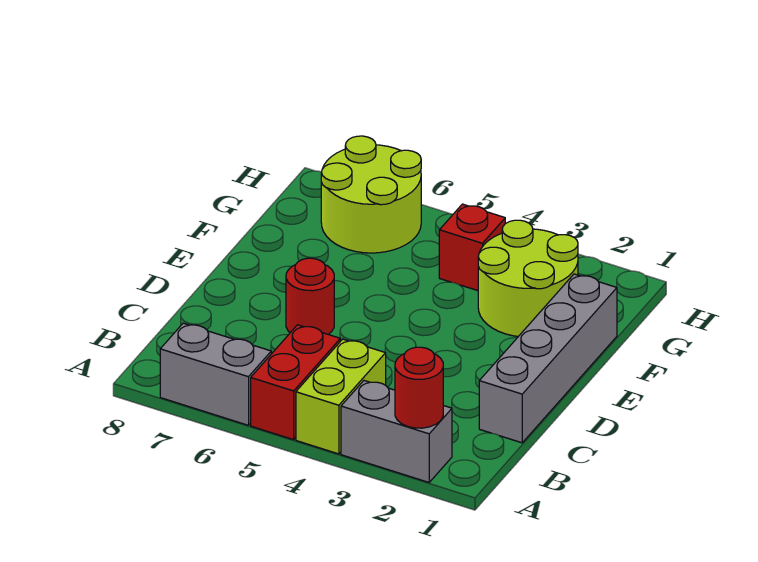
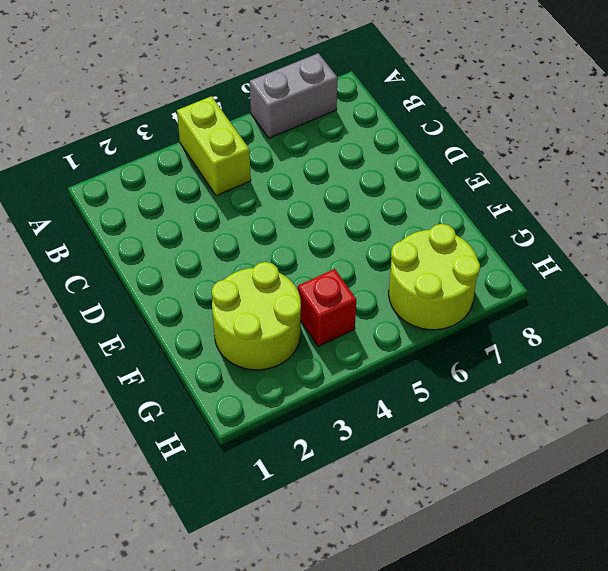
none -> grey brick A2:A3 level 1
none -> red brick A5:B5 level 1

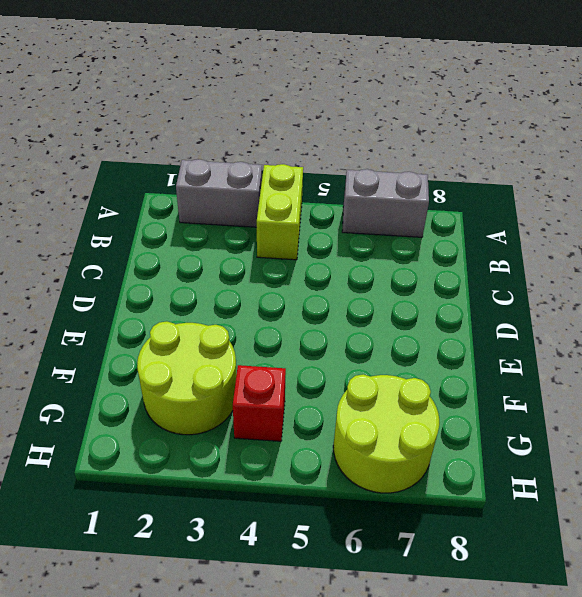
none -> red brick A5:B5 level 1
none -> grey brick C1:F1 level 1

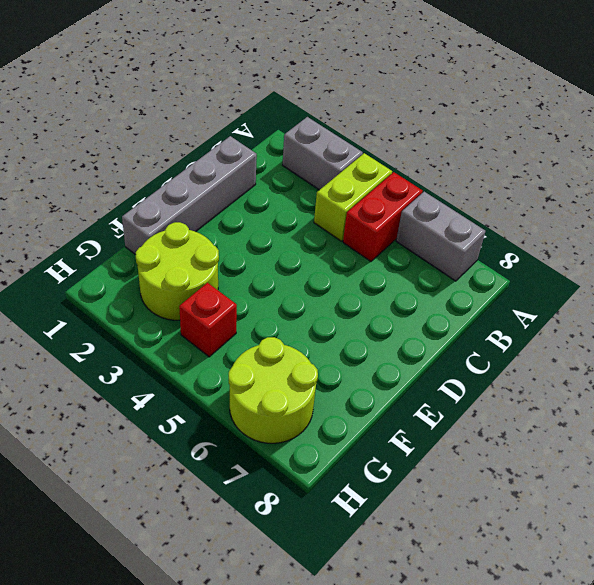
none -> red round brick D6 level 1
none -> red round brick A2 level 2

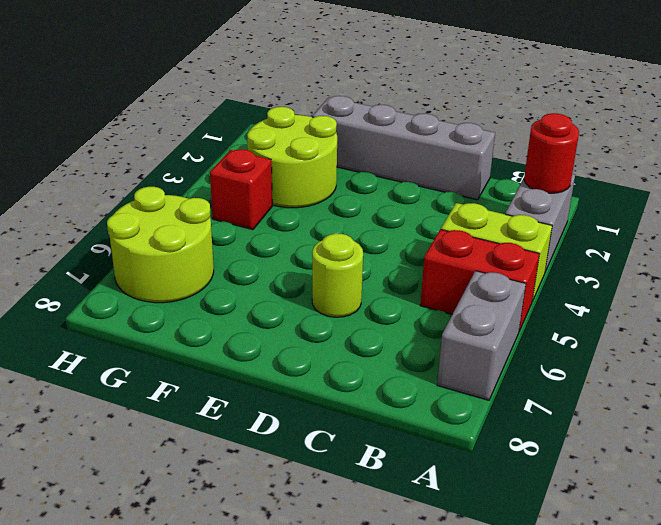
lime round brick D6 level 1 -> red round brick D6 level 1

